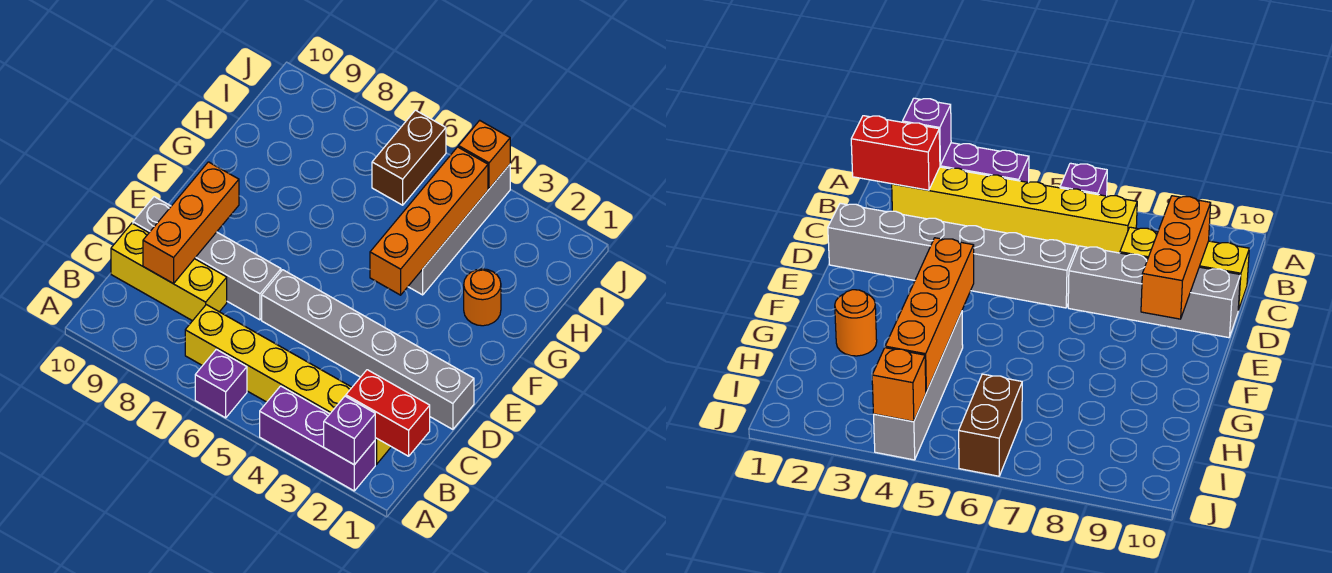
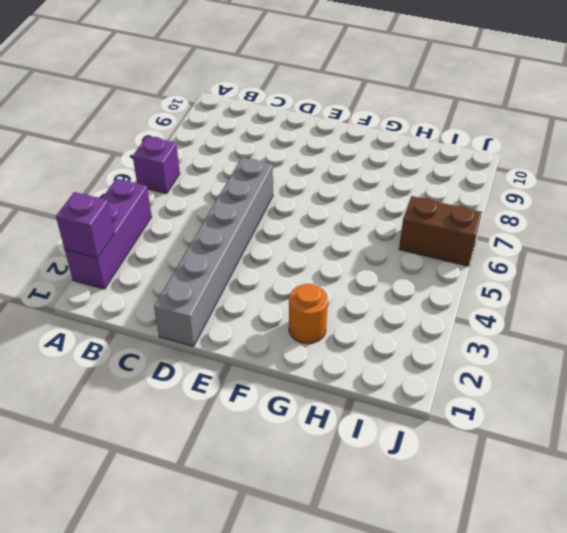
none -> yellow brick B2:B7 level 1
none -> yellow brick C8:C10 level 1
none -> grey brick D7:D10 level 1

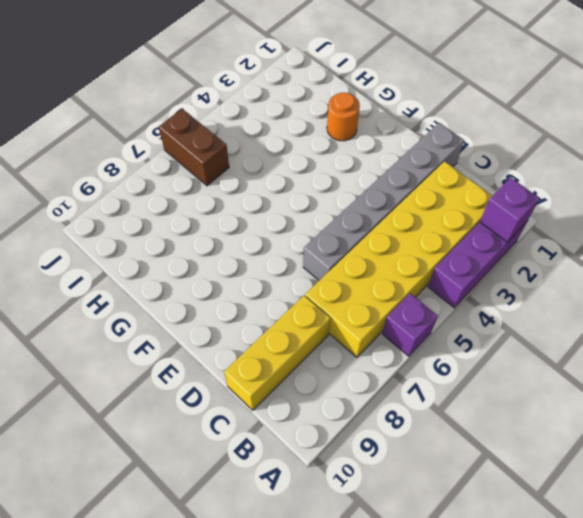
yellow brick B2:C7 level 1 -> yellow brick B2:B7 level 1
none -> grey brick D7:D10 level 1
none -> grey brick G4:J4 level 1
none -> red brick B1:B2 level 2

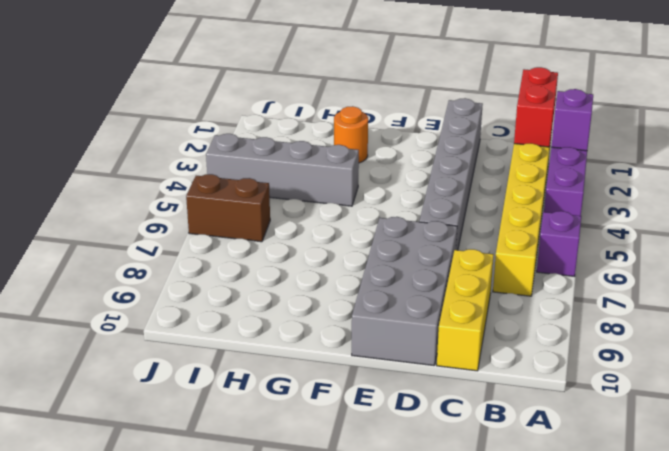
grey brick D7:E10 level 1 -> grey brick D7:D10 level 1
none -> orange brick C9:E9 level 2
none -> orange brick F4:I4 level 2
none -> orange brick J4 level 2

